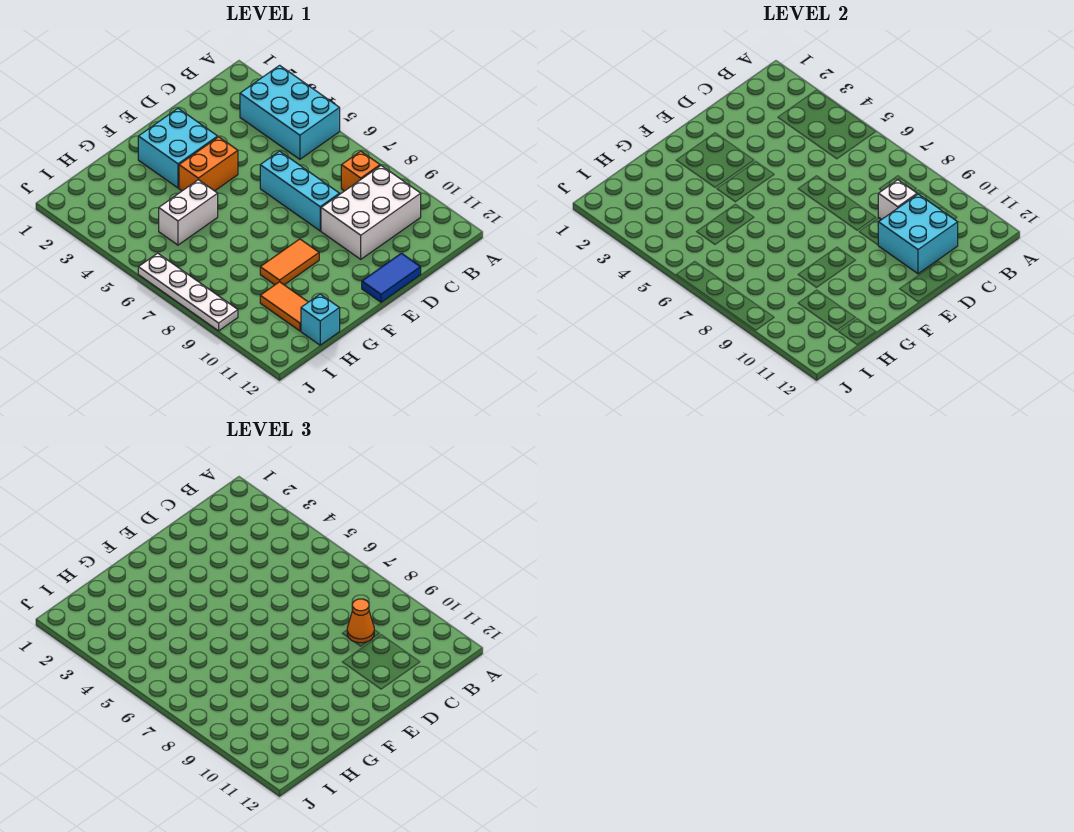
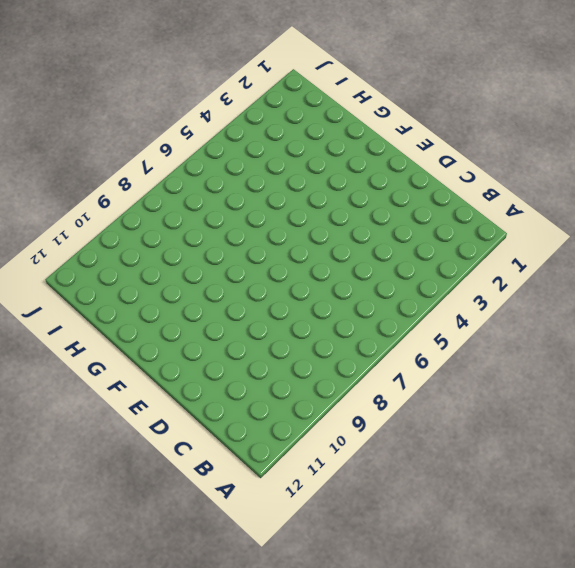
none -> cyan brick A3:B5 level 1
none -> orange brick B8 level 1
none -> white brick B9:D10 level 1

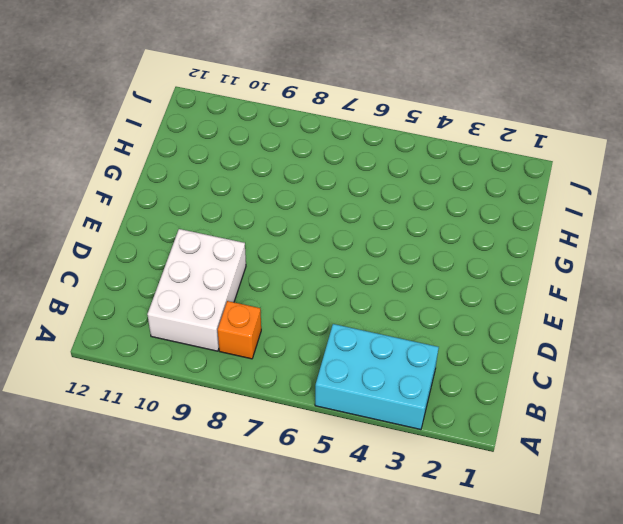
none -> cyan brick D6:D8 level 1
none -> blue tile D12:E12 level 1
none -> cyan brick E2:F3 level 1

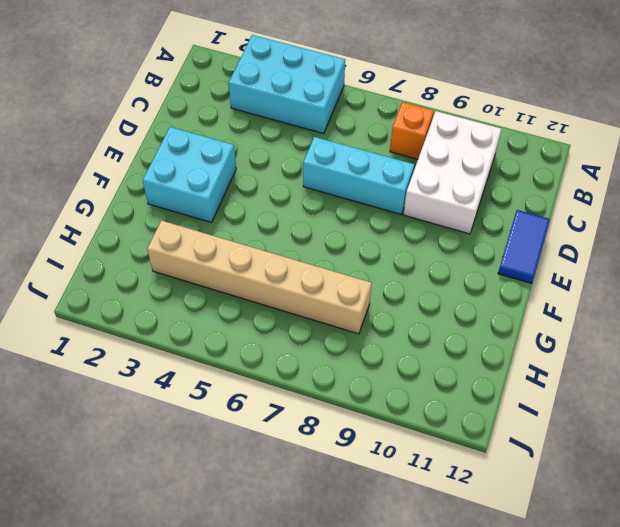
tan brick H3:H8 level 1 -> white brick G5:H5 level 1
none -> orange brick E4:F4 level 1
none -> orange tile F9:G9 level 1
none -> orange tile H10:H11 level 1

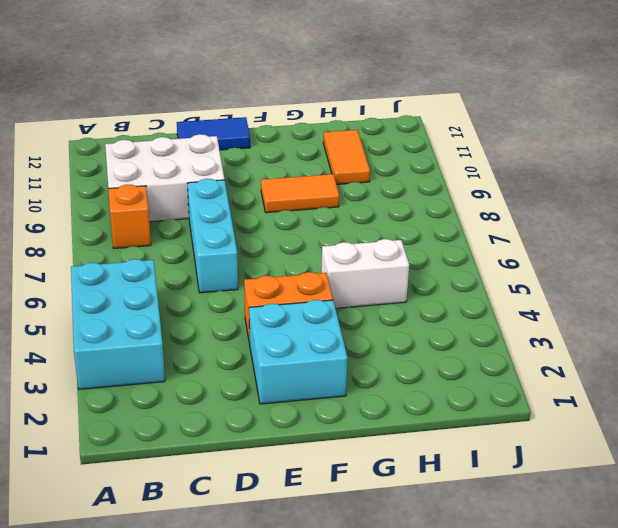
none -> cyan brick H12 level 1
none -> white plate J6:J9 level 1
none -> white brick C9 level 2

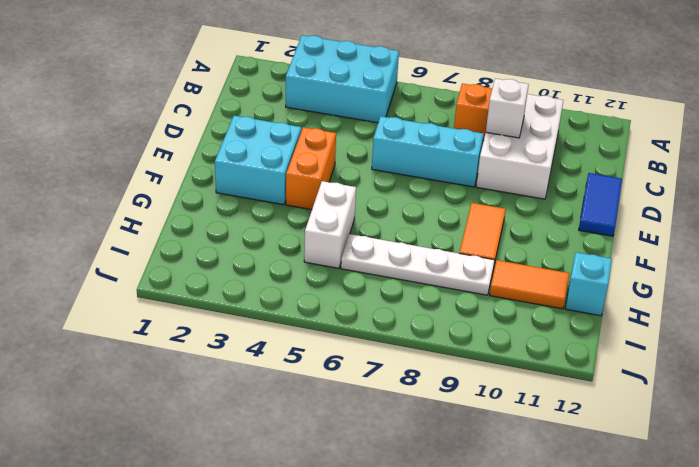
white plate H6:H9 level 1 -> white plate J6:J9 level 1
none -> cyan brick C10:D11 level 2
none -> orange cone C9 level 3

